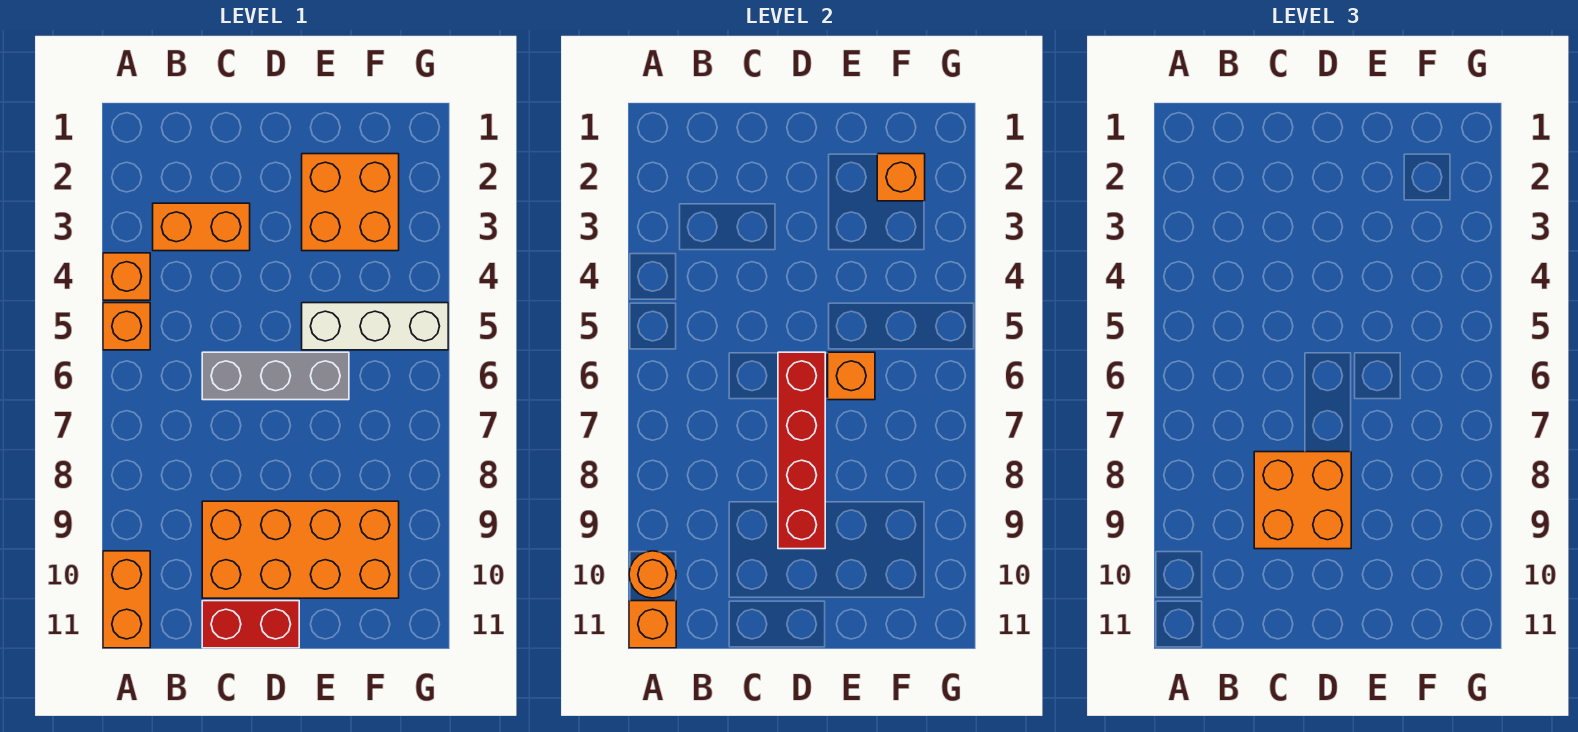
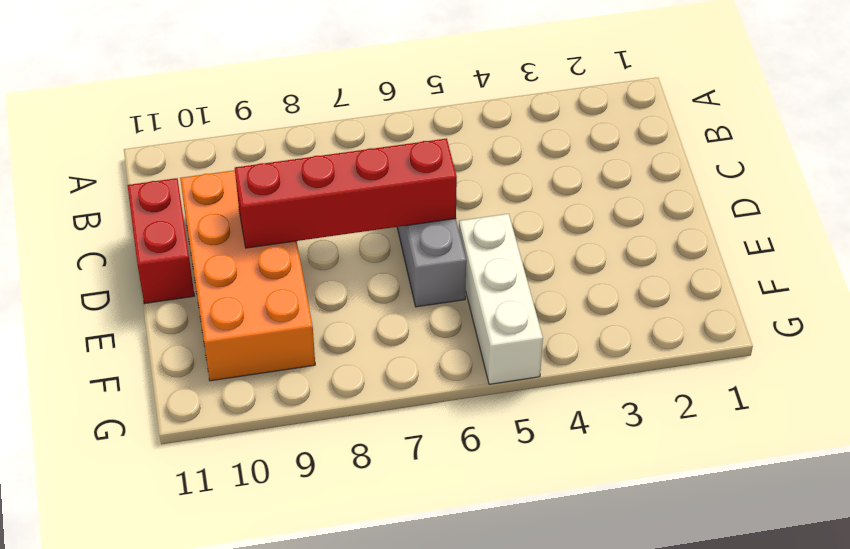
none -> orange brick A4 level 1
none -> orange brick A5 level 1
none -> orange brick A10:A11 level 1

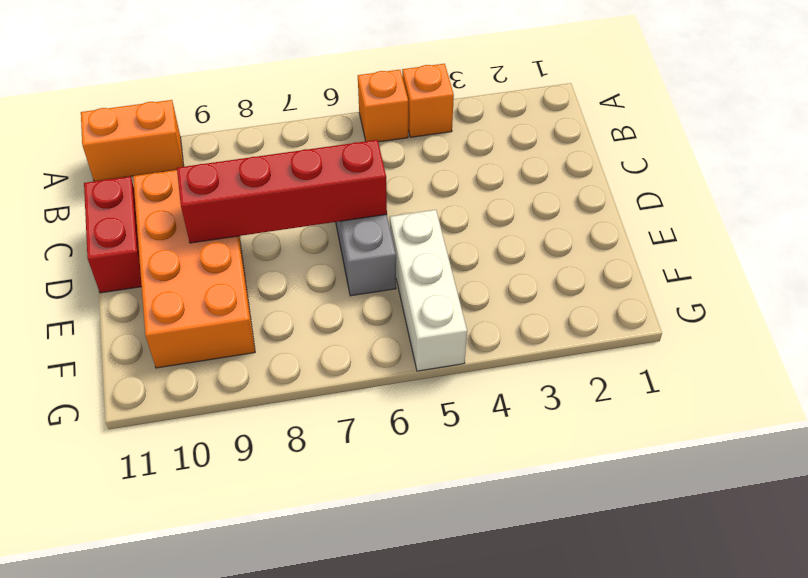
none -> orange brick B3:C3 level 1
none -> orange brick E2:F3 level 1
none -> orange round brick A10 level 2

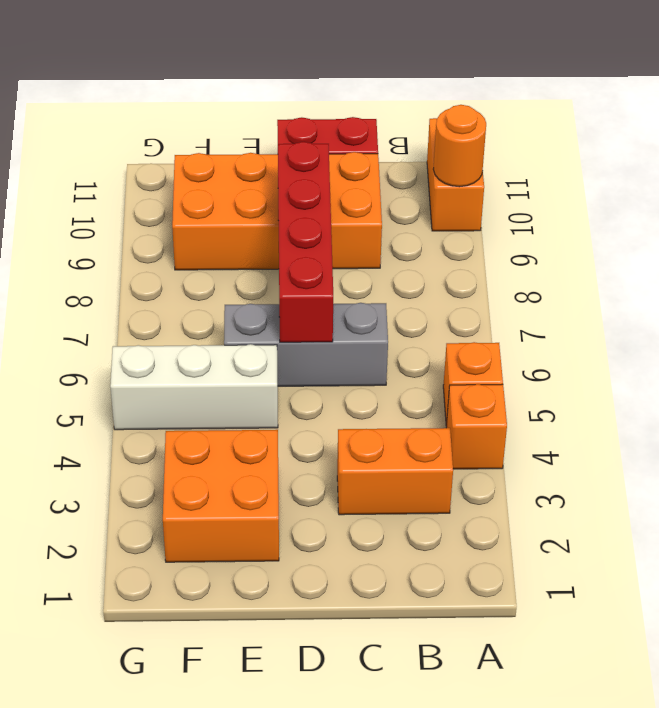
none -> orange brick A11 level 2
none -> orange brick E6 level 2
none -> orange brick F2 level 2

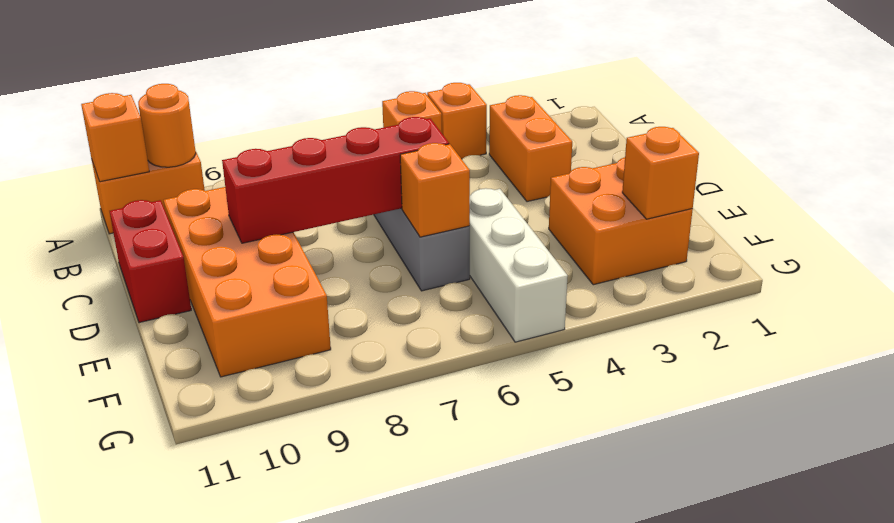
none -> orange brick C8:D9 level 3

